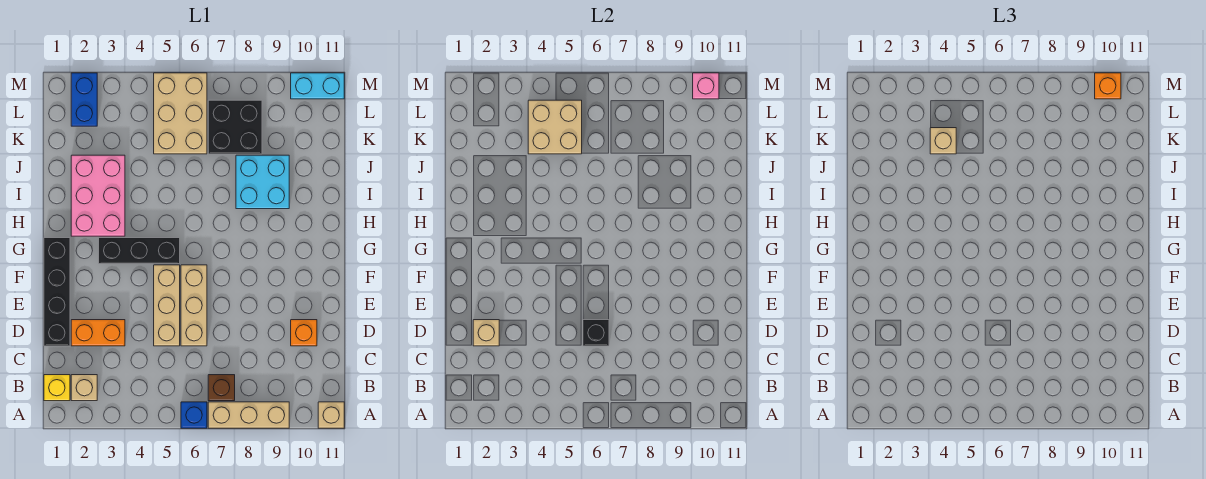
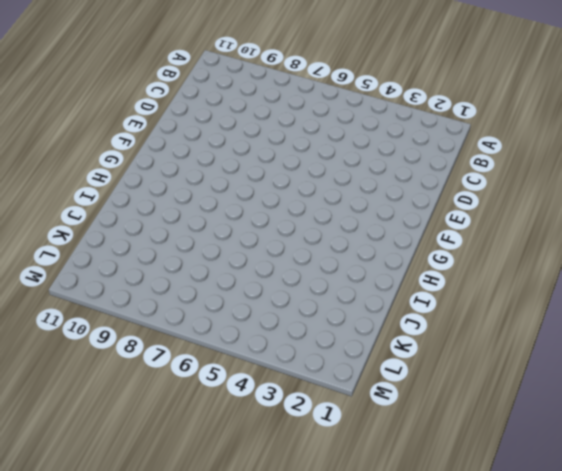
none -> blue brick A6 level 1
none -> tan brick A7:A9 level 1
none -> tan brick A11 level 1

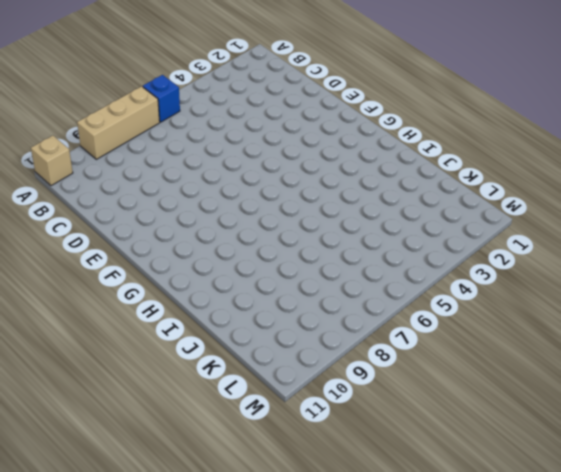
none -> yellow brick B1 level 1
none -> tan brick B2 level 1
none -> brown brick B7 level 1

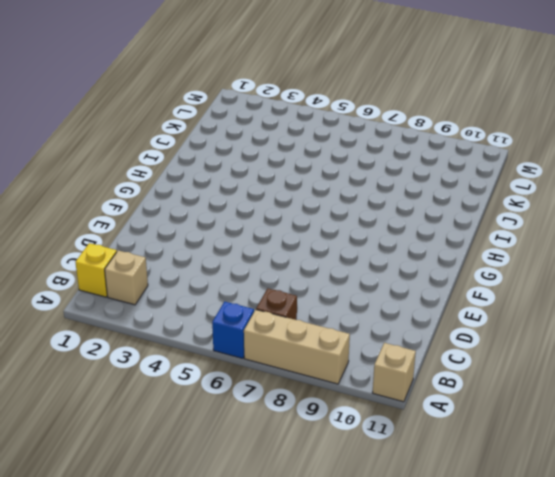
none -> black brick D1:G1 level 1
none -> orange brick D2:D3 level 1
none -> tan brick D5:F5 level 1

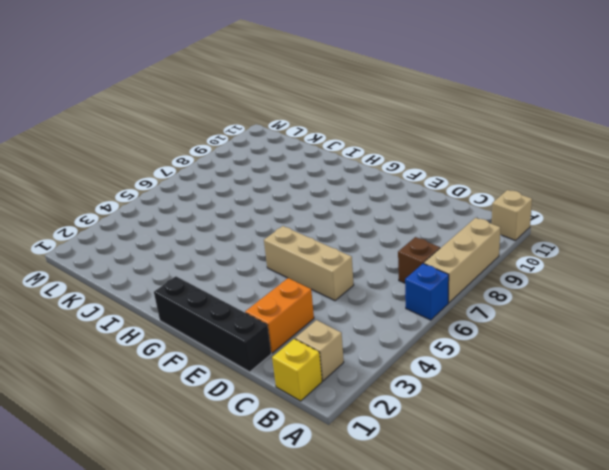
none -> tan brick D6:F6 level 1
none -> orange brick D10 level 1
none -> black brick G3:G5 level 1

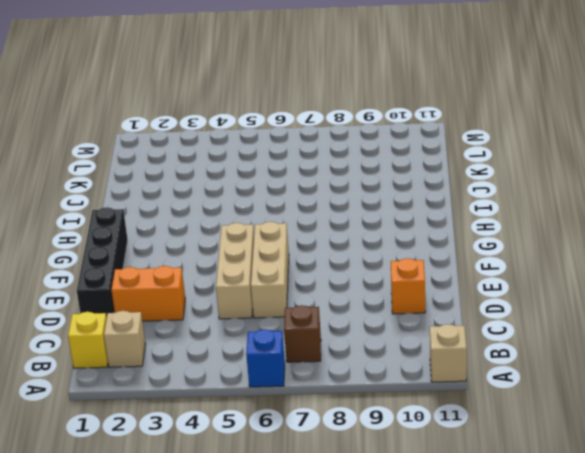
none -> tan brick A7:A9 level 1
none -> black brick G3:G5 level 1
none -> pink brick H2:J3 level 1

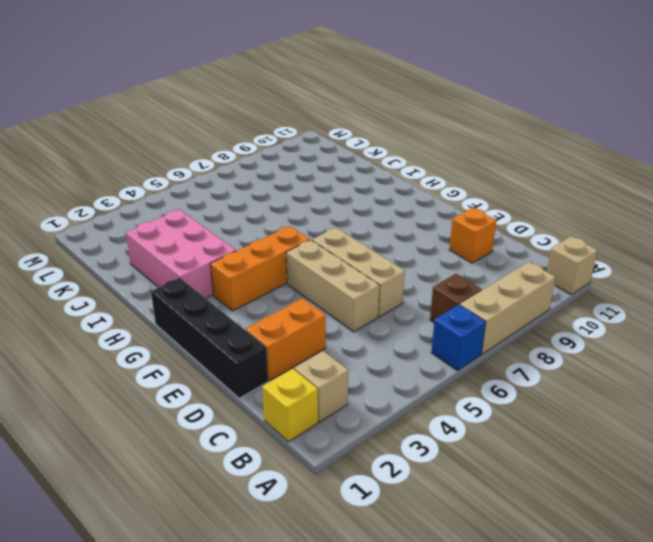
orange brick G3:G5 level 1 -> black brick G3:G5 level 1
none -> cyan brick I8:J9 level 1
none -> tan brick K5:M6 level 1
none -> black brick K7:L8 level 1

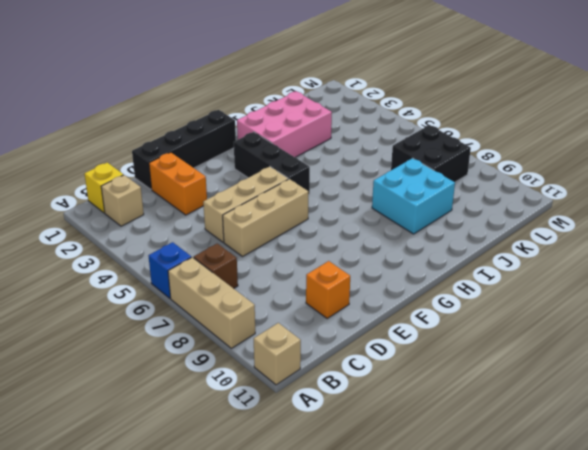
none -> tan brick K5:M6 level 1
none -> blue brick L2:M2 level 1
none -> cyan brick M10:M11 level 1

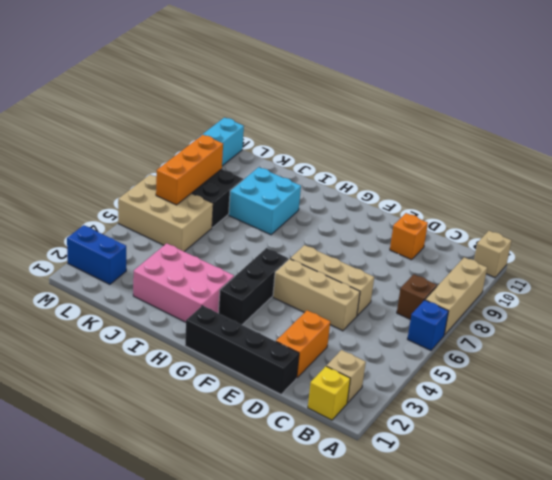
orange brick L6:L8 level 2 -> none
none -> tan brick D2 level 2
none -> black brick D6 level 2
none -> tan brick K4:L5 level 2

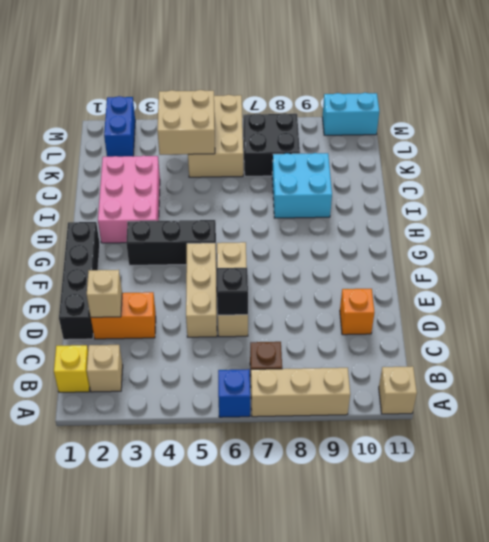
none -> pink brick M10 level 2
none -> tan brick K4 level 3
none -> orange brick M10 level 3

